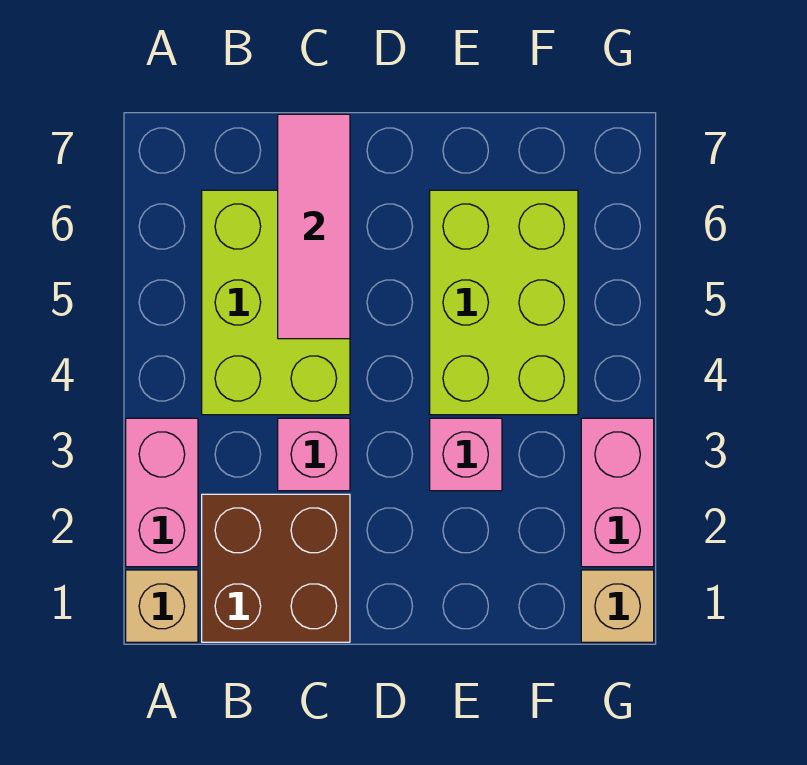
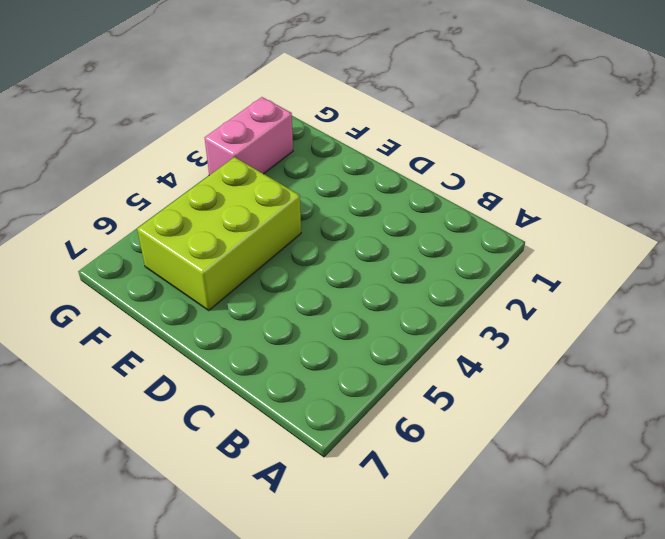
none -> tan brick A1 level 1
none -> pink brick A2:A3 level 1

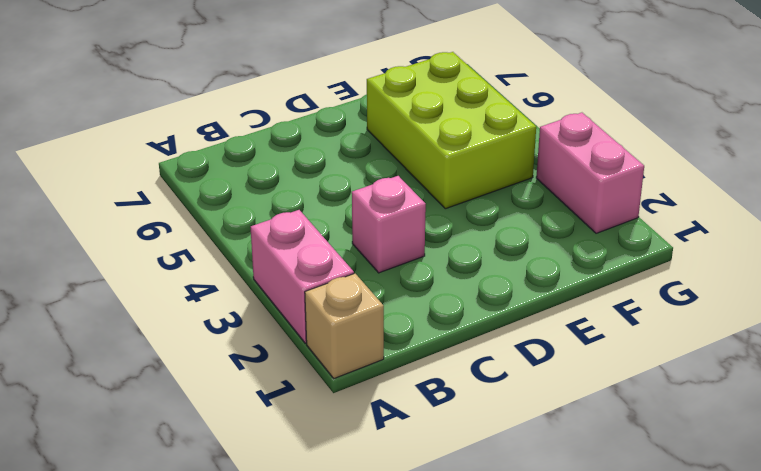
none -> brown brick B1:C2 level 1
none -> lime brick B4:C6 level 1

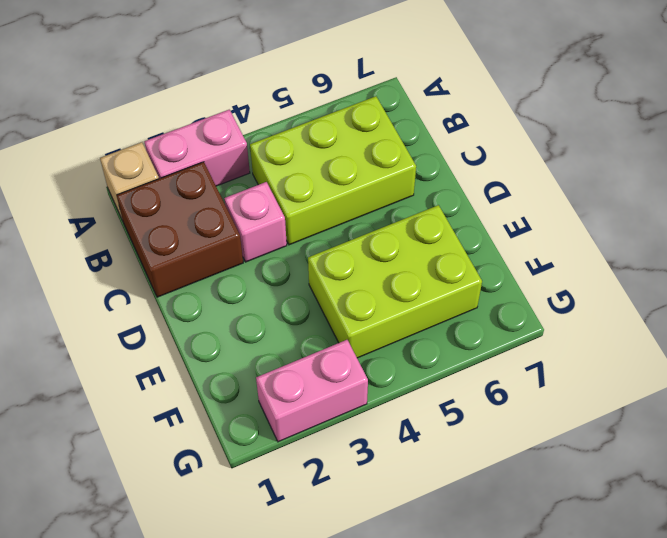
none -> pink brick E3 level 1
none -> tan brick G1 level 1

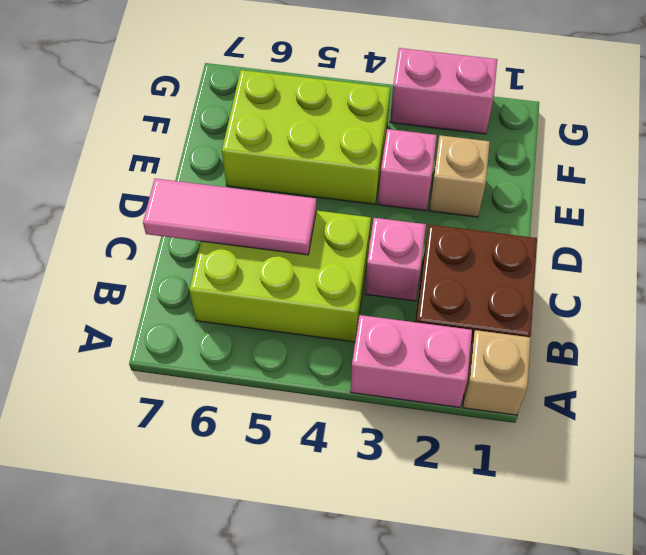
tan brick E2 level 1 -> tan brick G1 level 1

